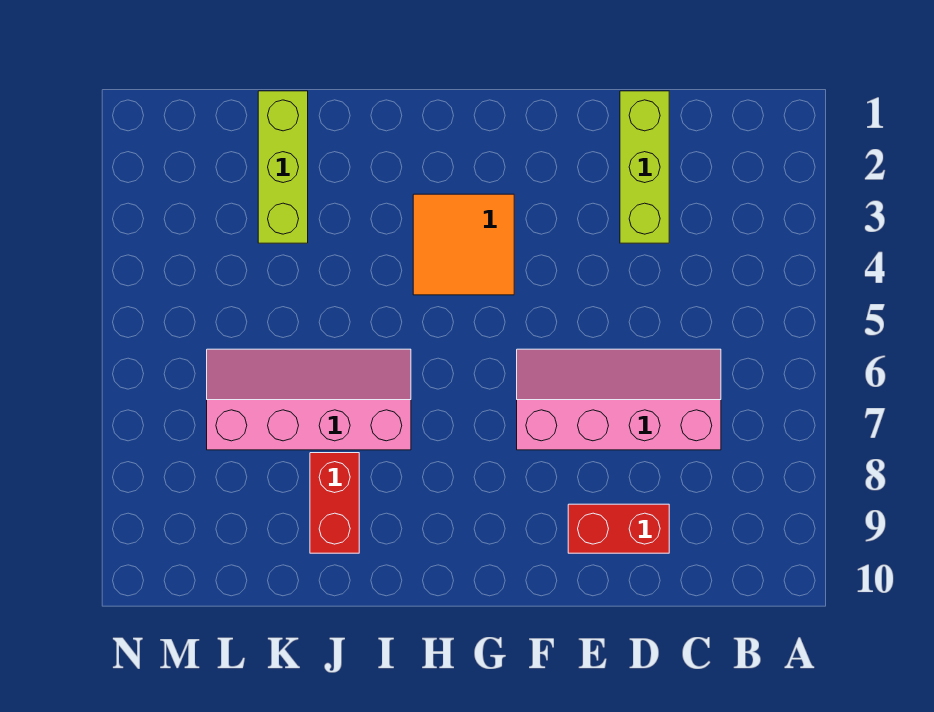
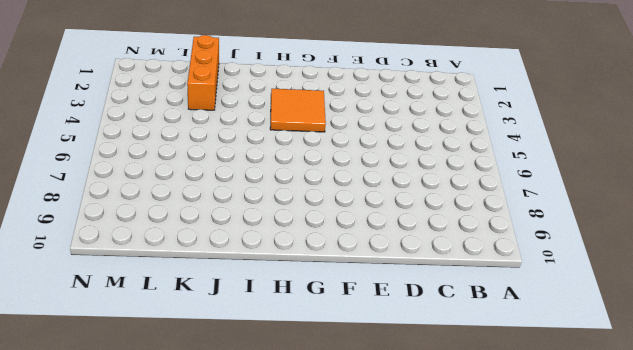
orange brick K1:K3 level 1 -> lime brick K1:K3 level 1
none -> pink slope C6:F7 level 1 top 7
none -> lime brick D1:D3 level 1

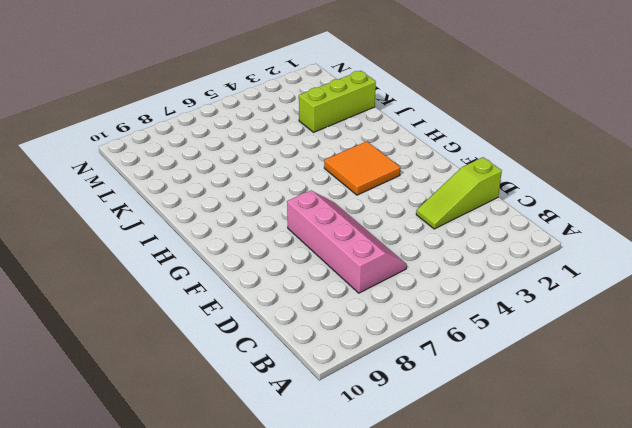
lime slope D1:D3 level 1 top 1 -> lime brick D1:D3 level 1
none -> red brick D9:E9 level 1
none -> pink slope I6:L7 level 1 top 7

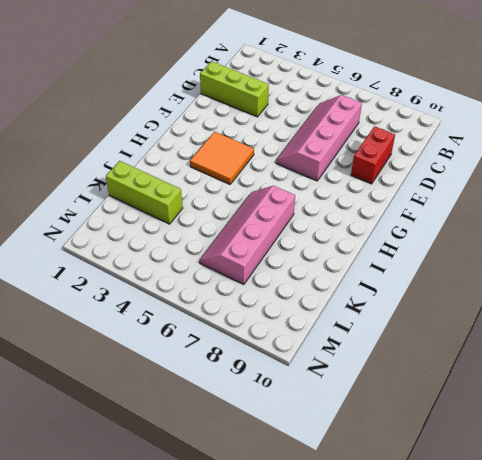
none -> red brick J8:J9 level 1

